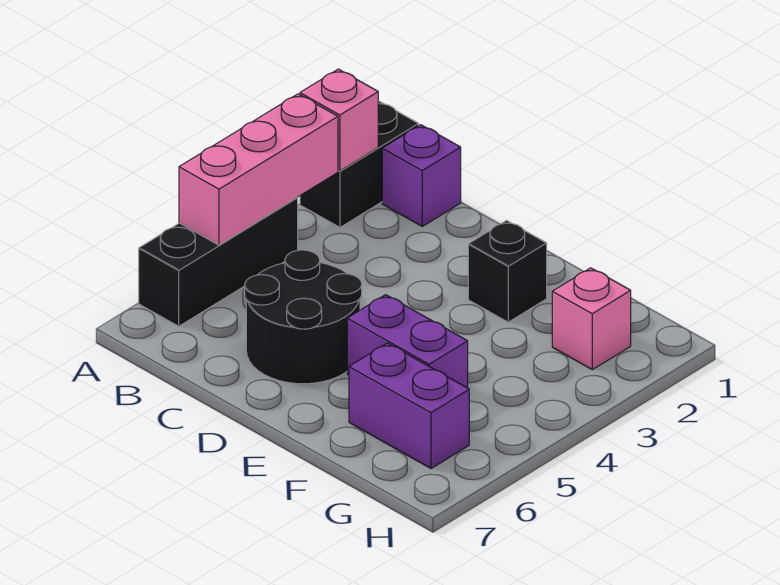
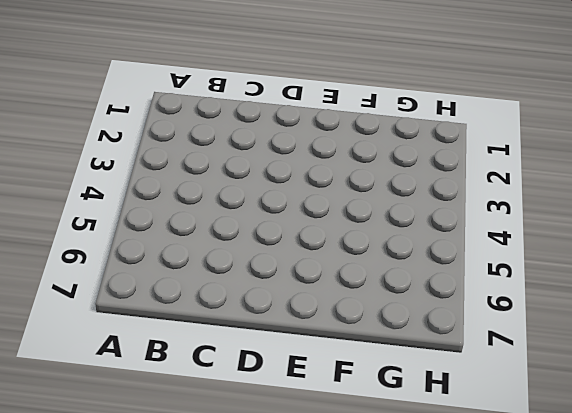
none -> black brick A1:A2 level 1
none -> black brick A4:A6 level 1

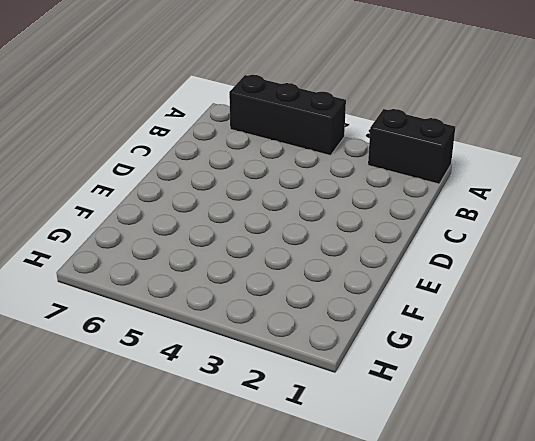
none -> purple brick B1 level 1
none -> black round brick C5:D6 level 1

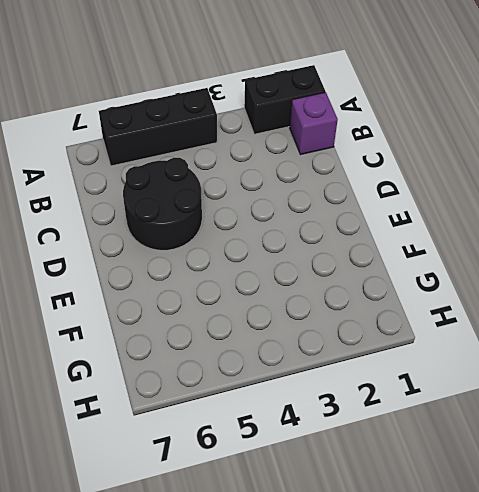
none -> black brick E2 level 1
none -> purple brick E5:F5 level 1

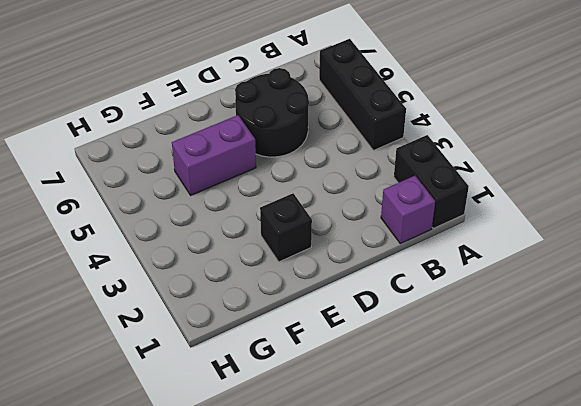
none -> purple brick F6:G6 level 1
none -> pink brick G2 level 1

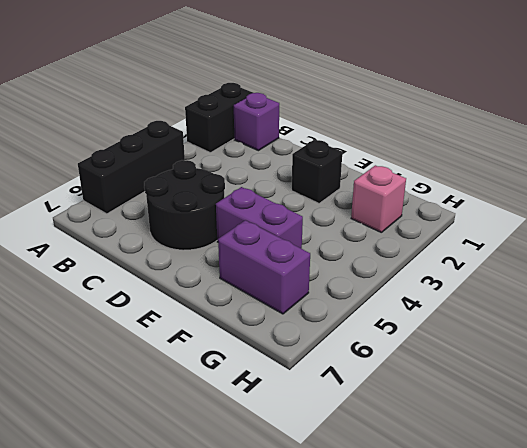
none -> pink brick A2 level 2
none -> pink brick A3:A5 level 2

